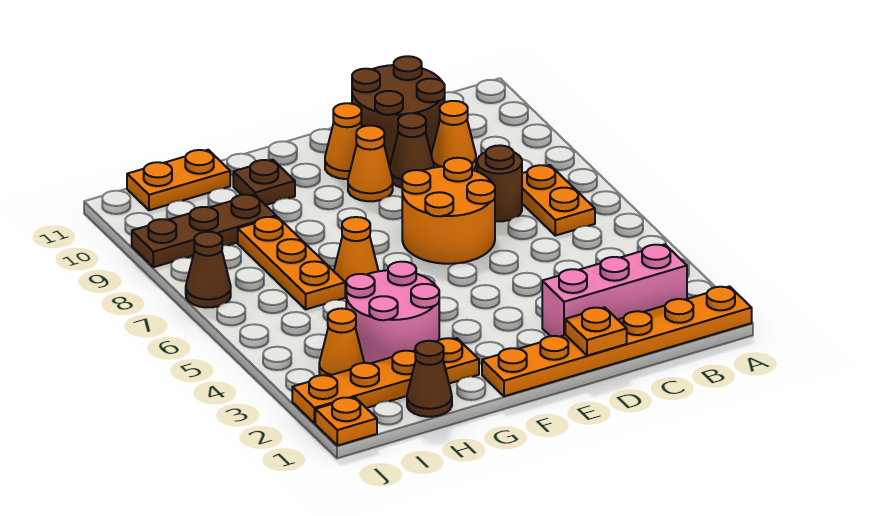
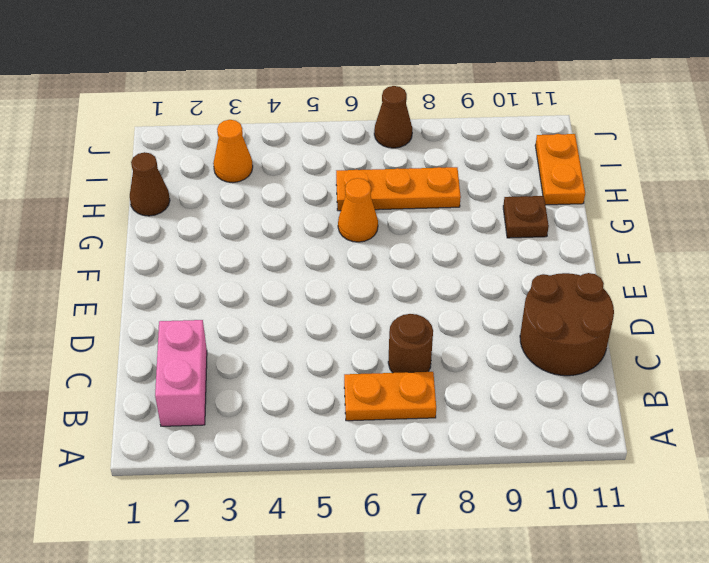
pink brick B2:C2 level 1 -> pink brick B2:D2 level 1
none -> orange plate A1:F1 level 1
none -> orange cone C9 level 1
none -> orange round brick D6:E7 level 1

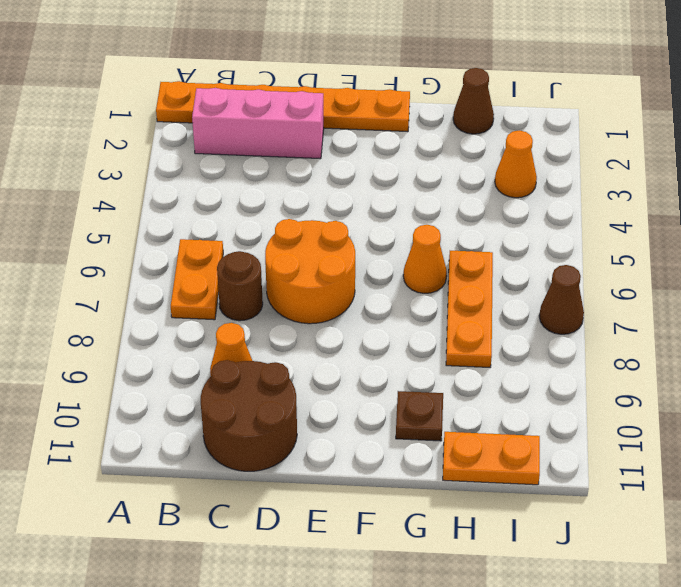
none -> brown cone D9 level 1
none -> orange cone E9 level 1
none -> orange cone E10 level 1

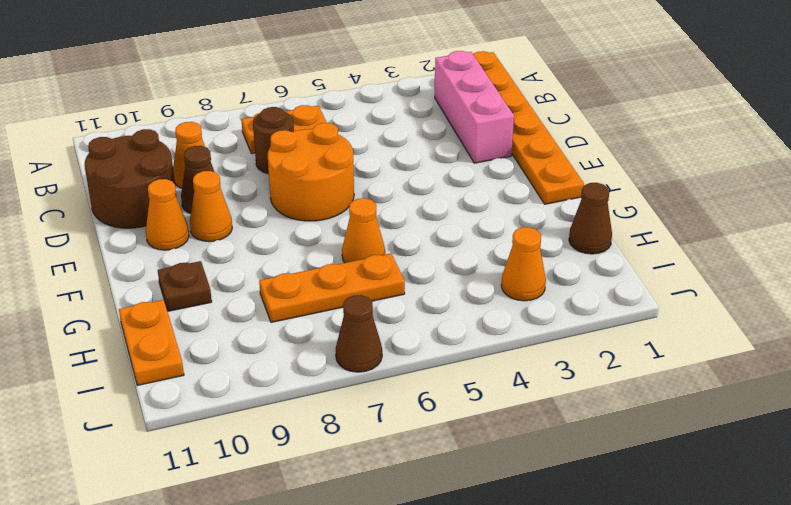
none -> orange plate G2:J2 level 1
none -> pink round brick G3:H4 level 1
none -> brown plate H9:J9 level 1

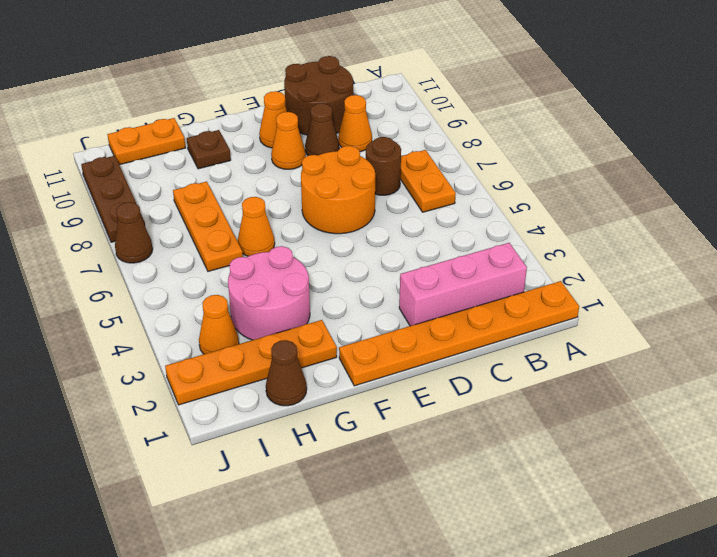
brown plate J8:J10 level 1 -> brown plate H9:J9 level 1
none -> orange plate J1 level 1
none -> orange plate D1 level 2

